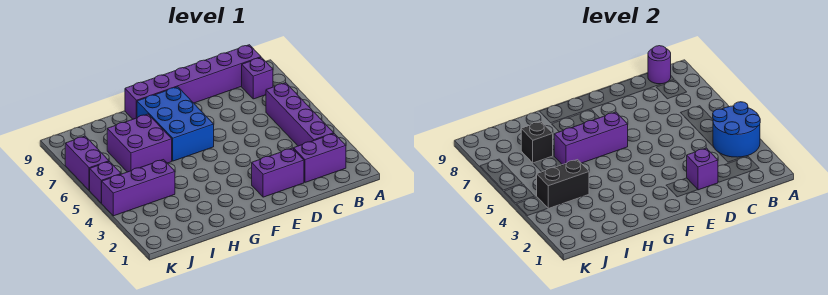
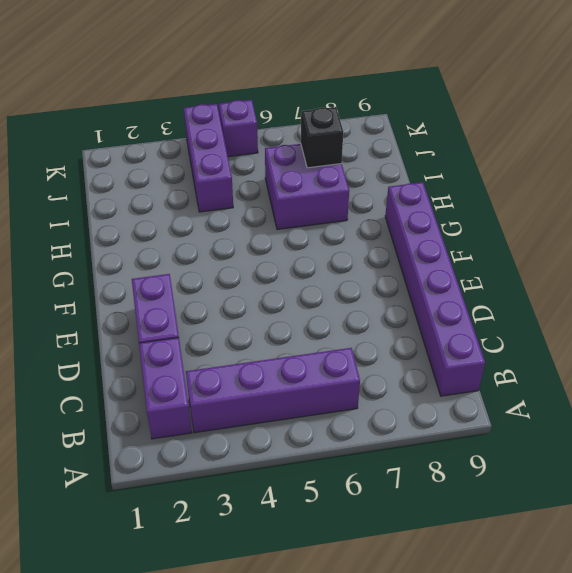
none -> purple brick B8 level 1
none -> blue brick F6:G8 level 1
none -> purple brick K6:K7 level 1

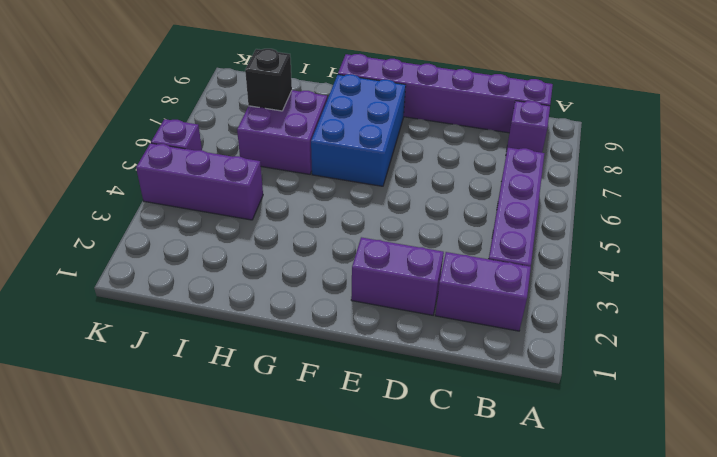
none -> purple brick K6:K7 level 1
none -> blue round brick A3:B4 level 2
none -> purple round brick B9 level 2

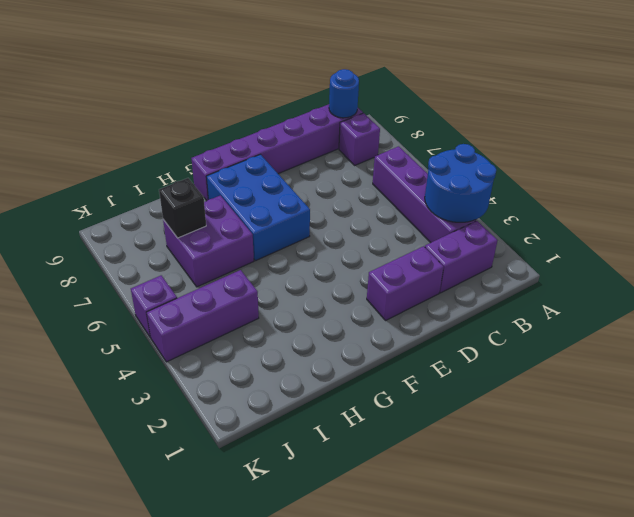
blue round brick B9 level 2 -> purple round brick B9 level 2
none -> purple brick K6:K7 level 1
none -> purple brick D2 level 2
none -> purple brick F6:H6 level 2

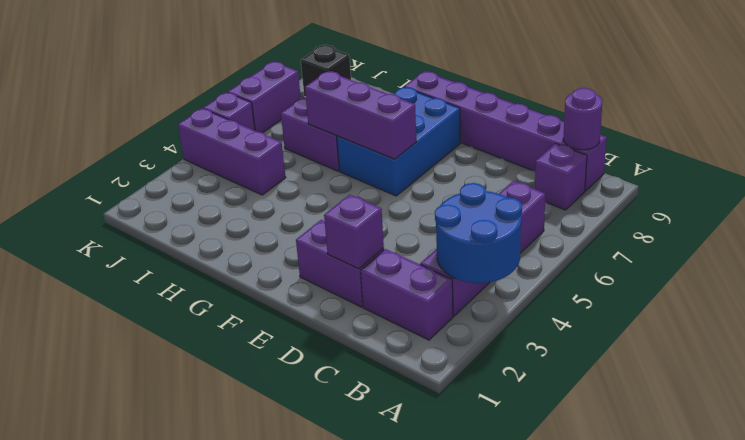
none -> black brick I4:J4 level 2

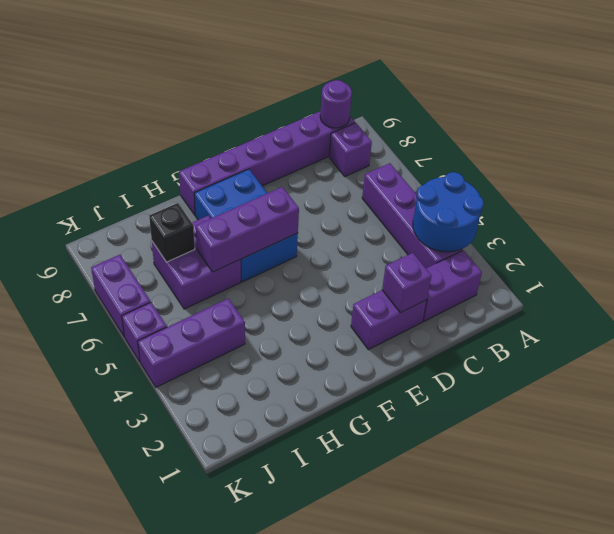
none -> black brick I4:J4 level 2

